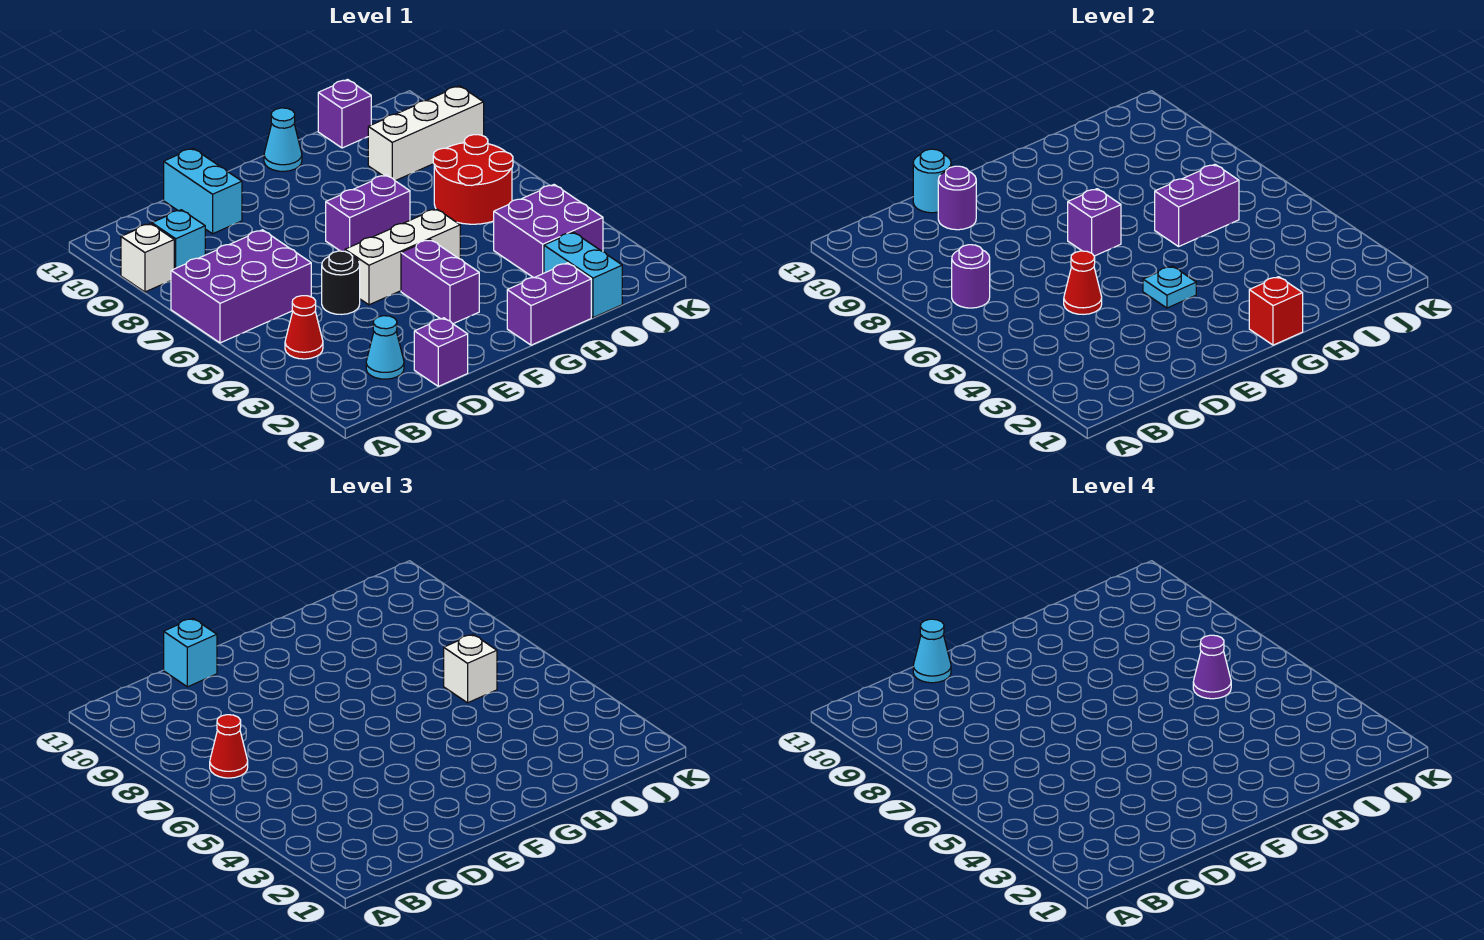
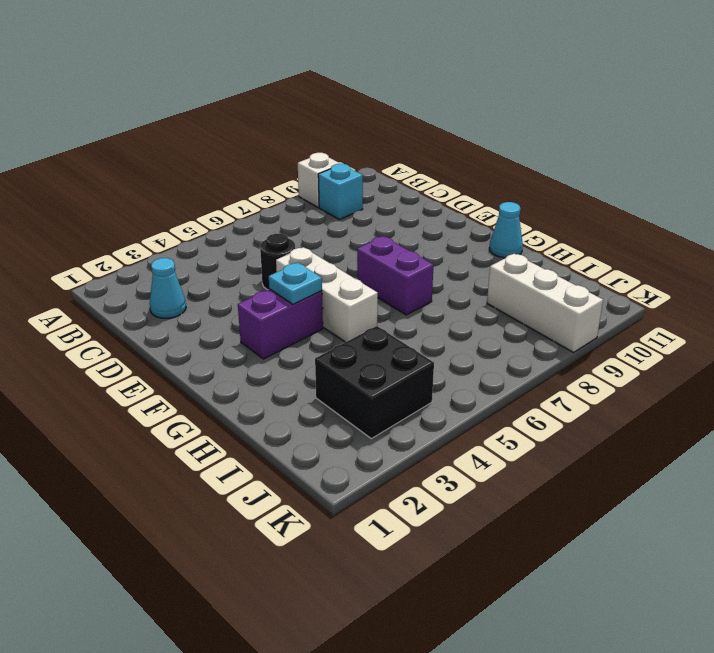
black brick I3:J4 level 1 -> purple brick I3:J4 level 1
none -> purple brick A6:C7 level 1
none -> red cone B4 level 1
none -> purple brick D1 level 1
none -> cyan brick D10:D11 level 1

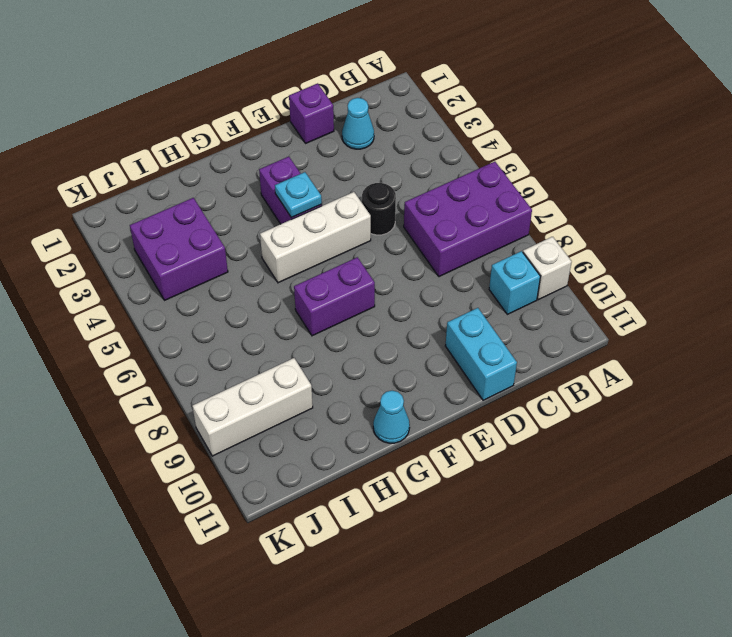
none -> red cone B4 level 1
none -> purple brick G1:H1 level 1
none -> cyan brick I1:I2 level 1
none -> red round brick I6:J7 level 1

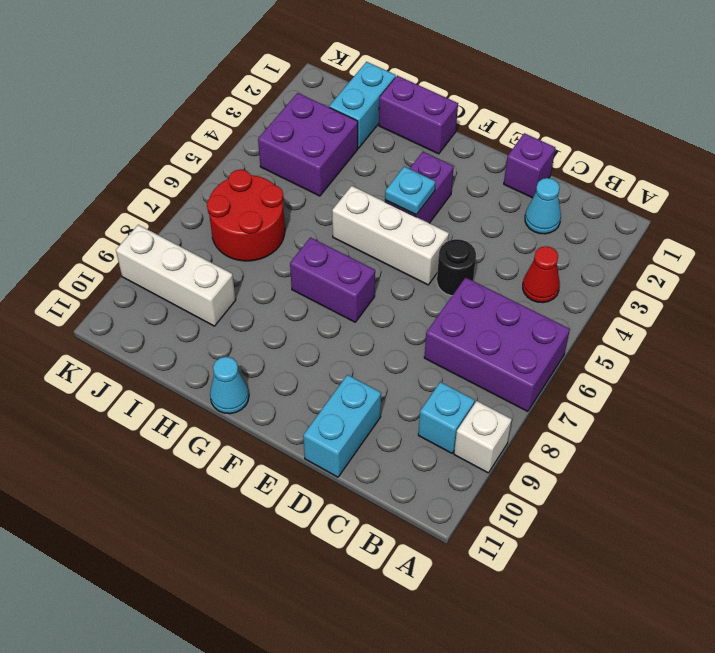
none -> purple brick I11 level 1
none -> purple round brick B7 level 2
none -> red cone D5 level 2
none -> purple round brick D10 level 2

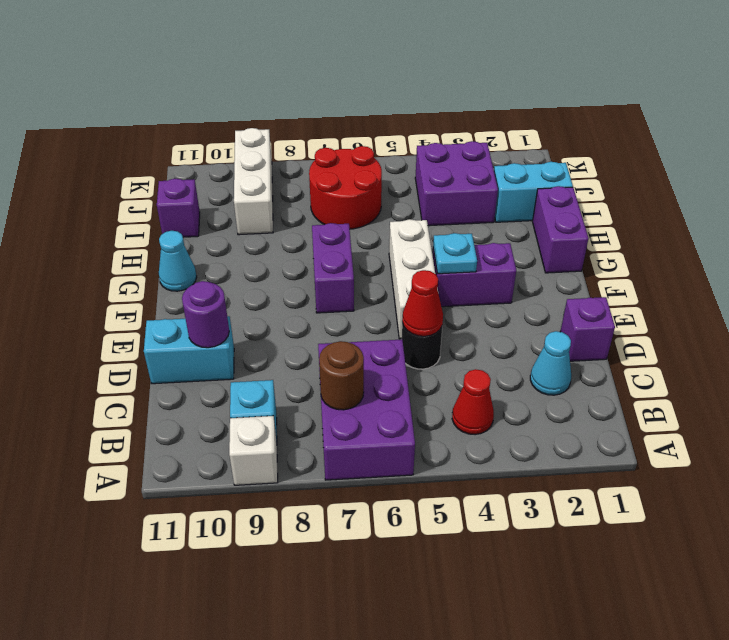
brown round brick B7 level 2 -> purple round brick B7 level 2
none -> cyan round brick D11 level 2
none -> purple brick F7 level 2
none -> red brick G1 level 2
none -> purple brick H6:I6 level 2

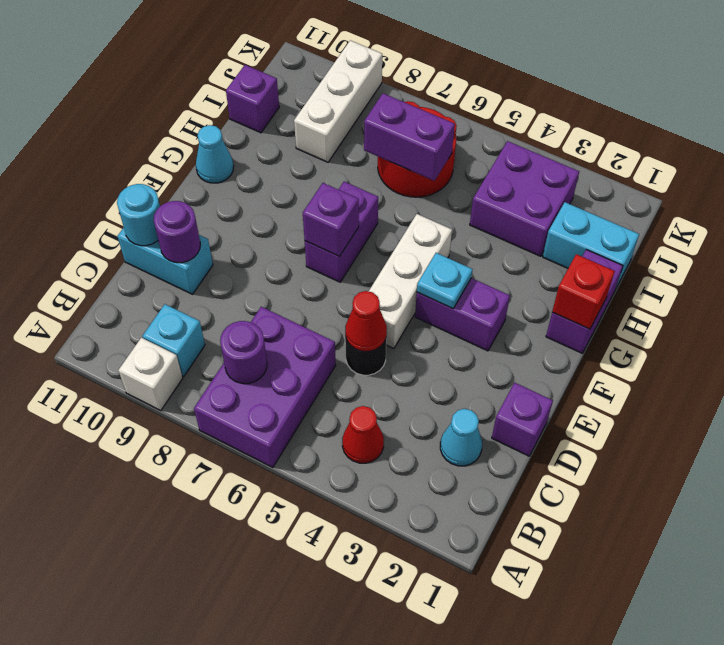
purple brick I6:I7 level 2 -> purple brick H6:I6 level 2
none -> red cone B7 level 3
none -> cyan brick D11 level 3
none -> white brick I6 level 3
none -> cyan cone D11 level 4

